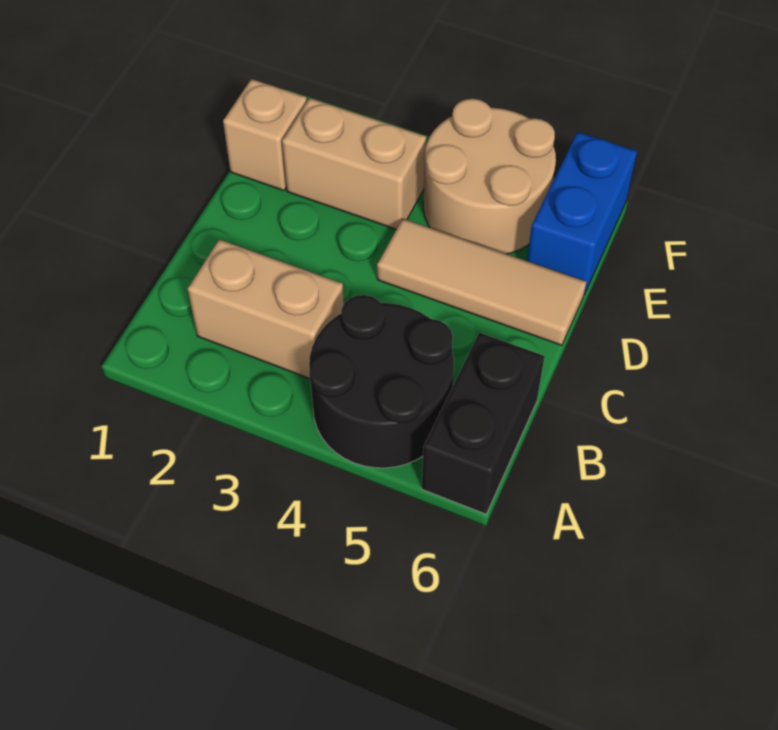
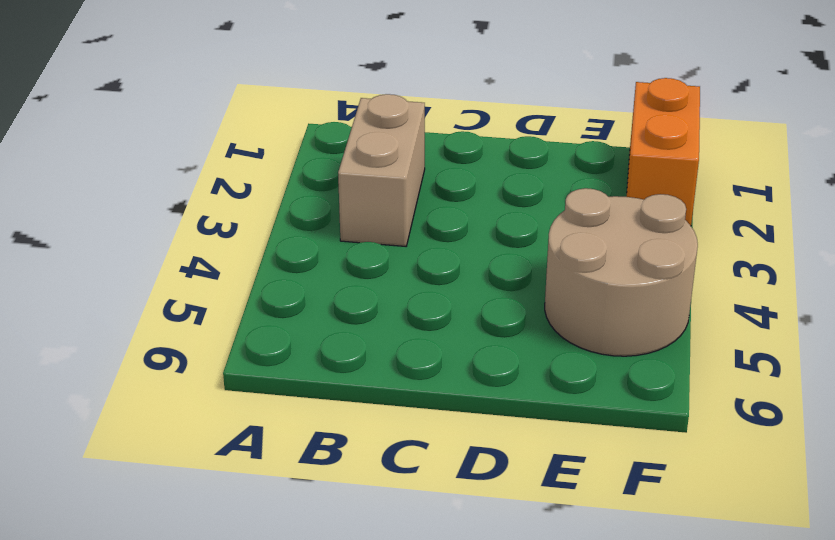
orange brick F1:F2 level 1 -> none
none -> black round brick A4:B5 level 1
none -> black brick A6:B6 level 1

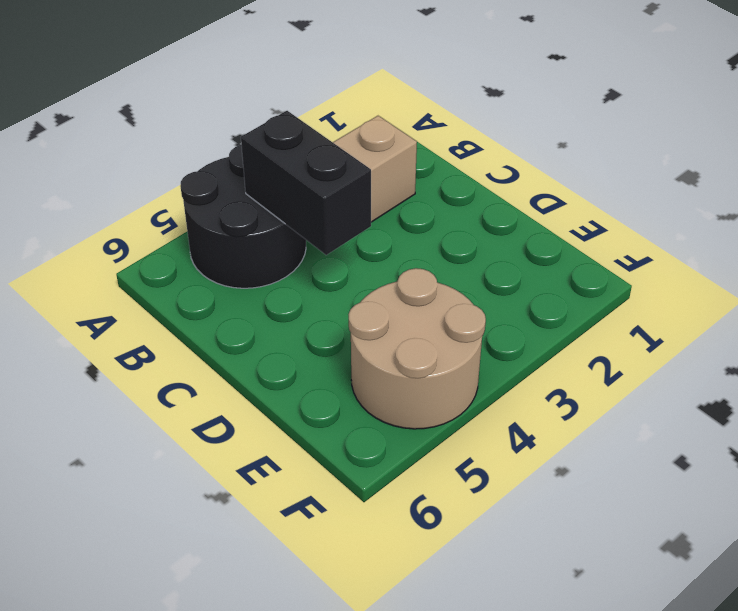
black brick B4:C4 level 2 -> black brick A6:B6 level 1
none -> tan tile D4:D6 level 1
none -> tan brick E1 level 1

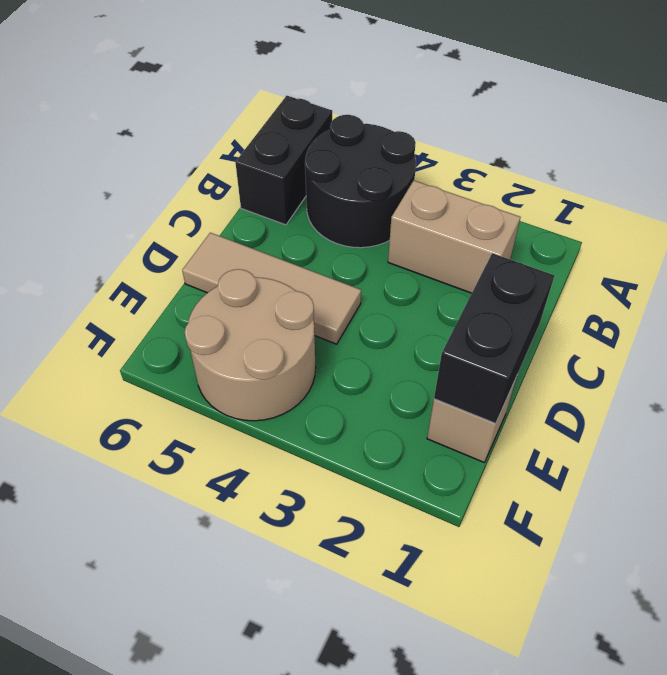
black brick D1:E1 level 2 -> none
none -> tan brick E2:E3 level 1
none -> blue brick E6:F6 level 1

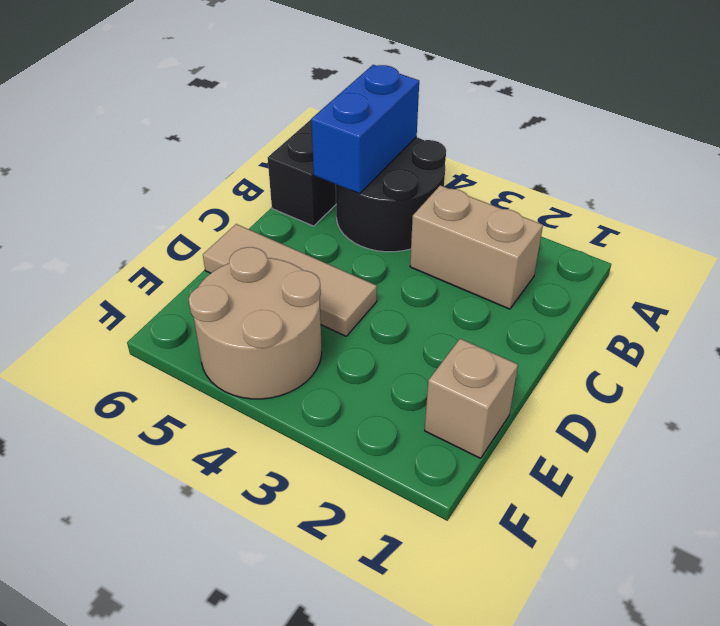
blue brick A5:B5 level 2 -> blue brick E6:F6 level 1
none -> tan brick E2:E3 level 1

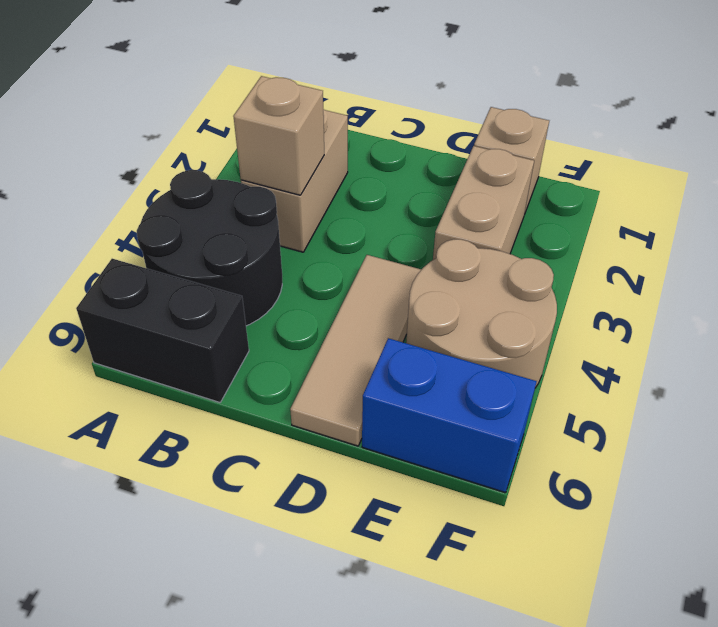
tan brick B3 level 2 -> none

